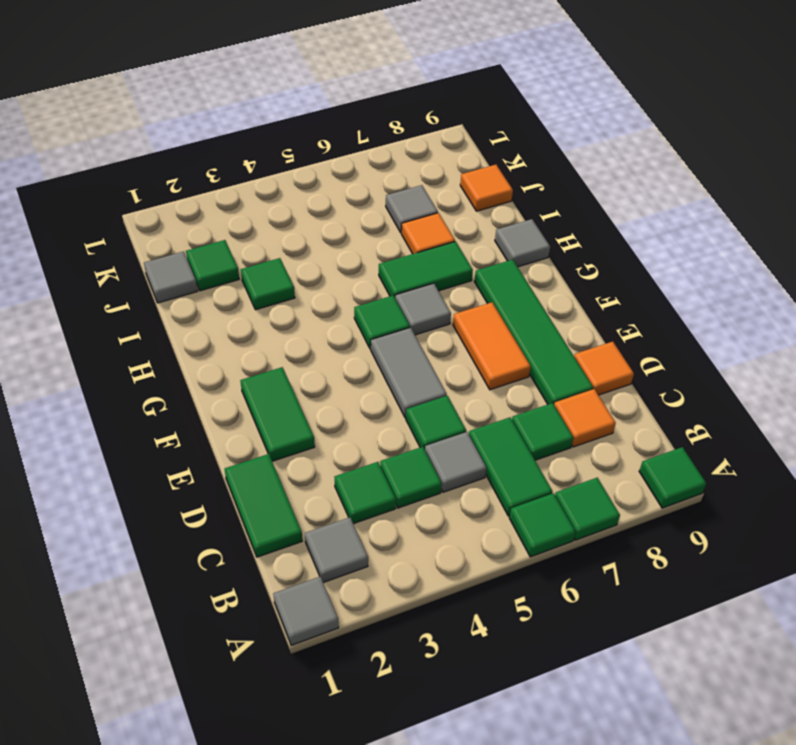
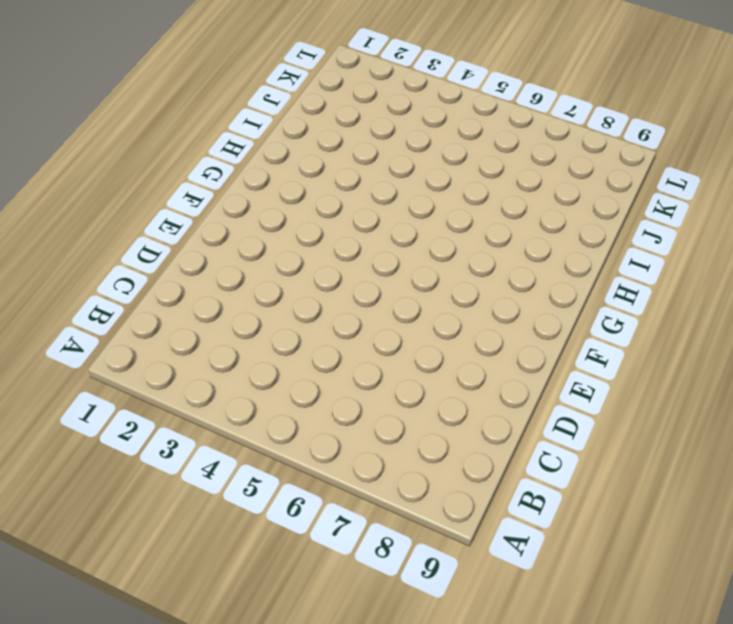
none -> grey tile A1 level 1
none -> green tile A6 level 1
none -> green tile A7 level 1

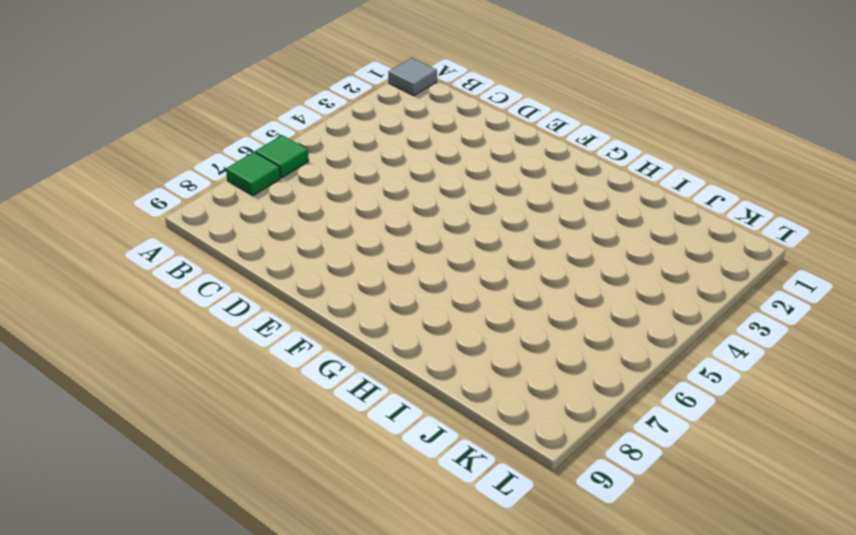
none -> green tile A9 level 1
none -> grey tile B2 level 1
none -> green tile B6:C6 level 1

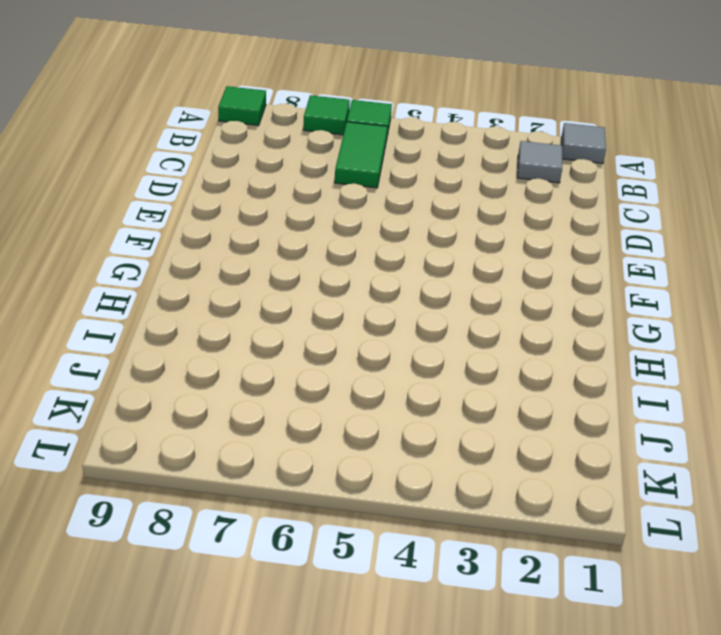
none -> green tile C1:D1 level 1
none -> green tile C3 level 1
none -> green tile C4 level 1

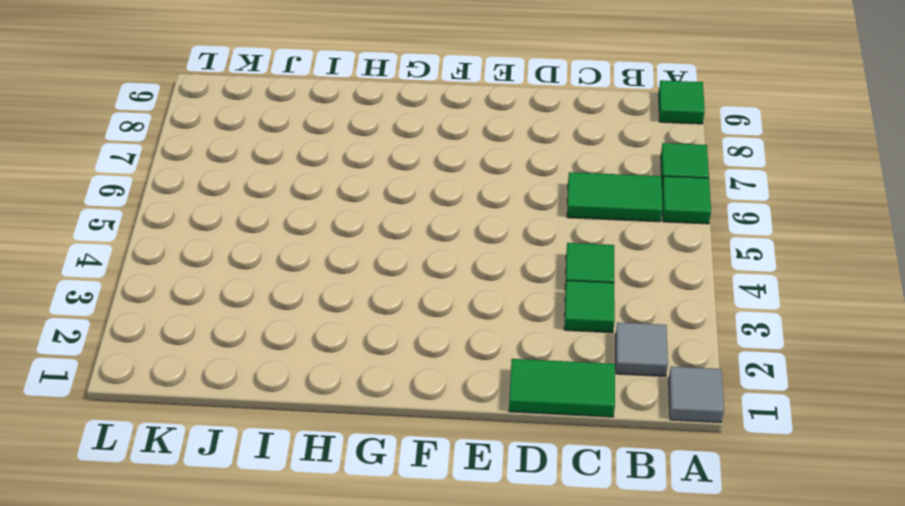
none -> grey tile C5 level 1
none -> green tile C7 level 1
none -> orange tile C8 level 1

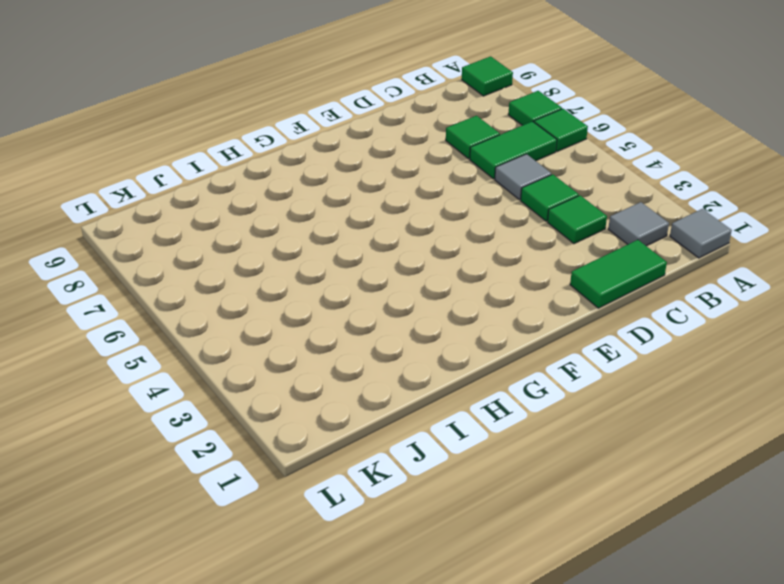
none -> orange tile C8 level 1
none -> green tile D5 level 1
none -> green tile D8:G8 level 1

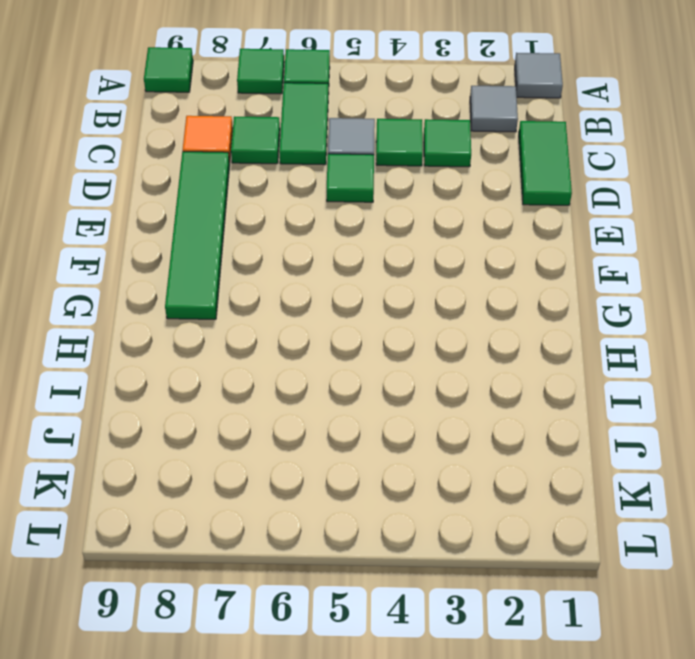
none -> orange tile D9 level 1
none -> green tile E2:F2 level 1
none -> grey tile E5:F5 level 1

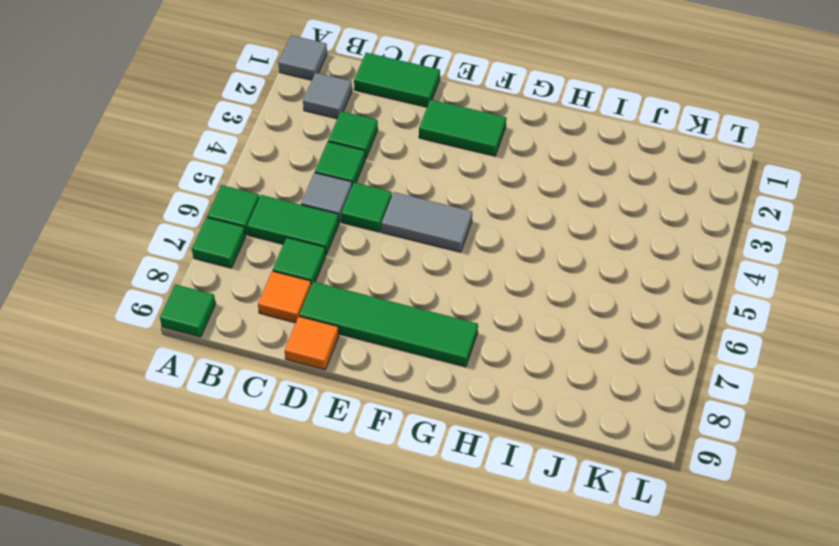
none -> orange tile E7:F7 level 1
none -> green tile G5 level 1
none -> grey tile G6 level 1

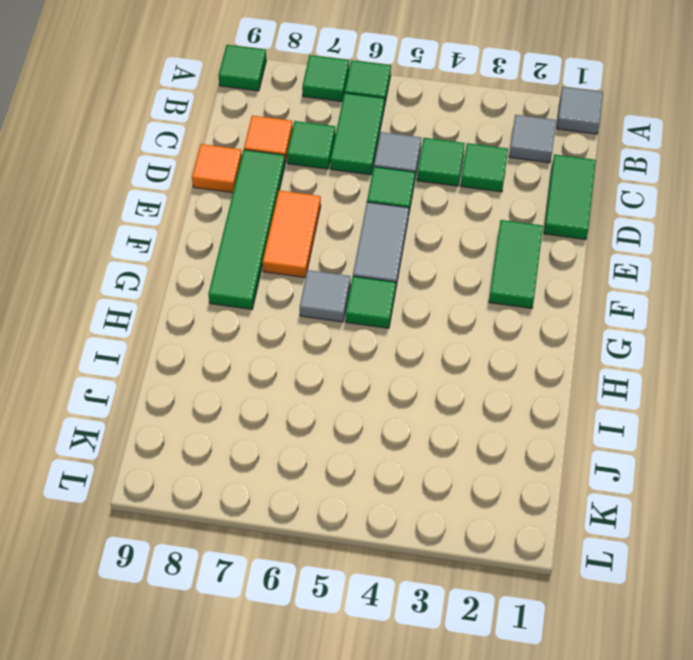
none -> green tile H6:H7 level 1
none -> grey tile H9 level 1
none -> green tile I3 level 1

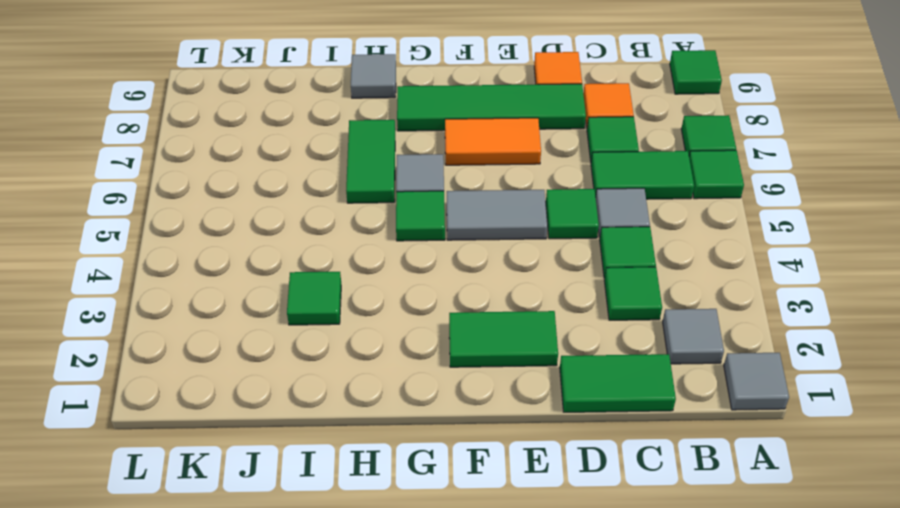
none -> orange tile I7 level 1
none -> grey tile J1 level 1
none -> green tile J2 level 1

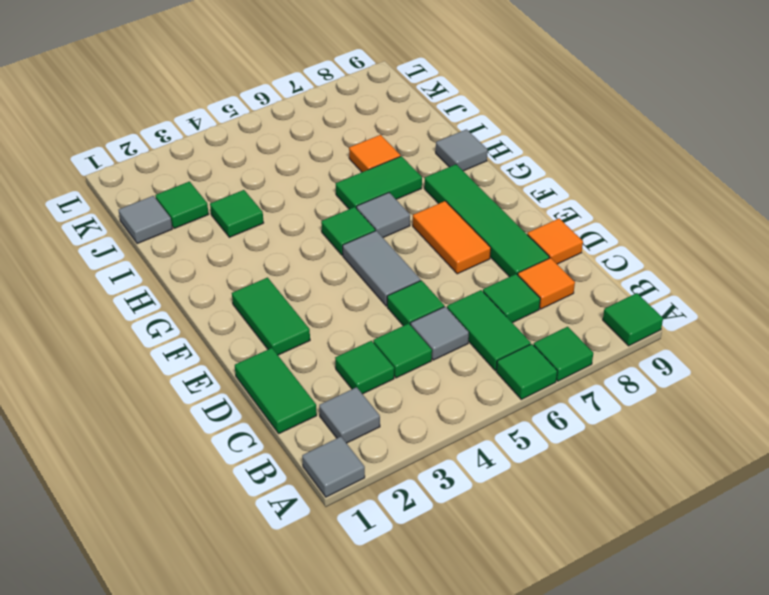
none -> grey tile J7 level 1
none -> orange tile J9 level 1

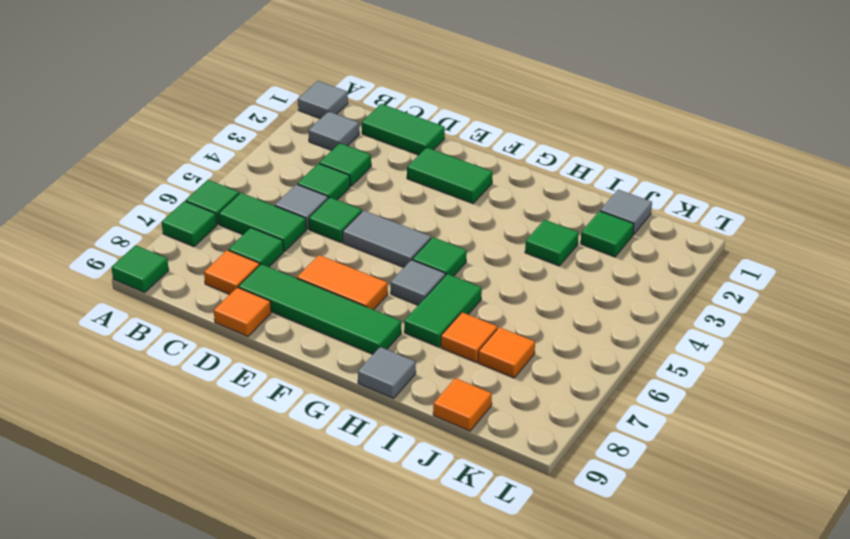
orange tile J7 level 1 -> grey tile J7 level 1

